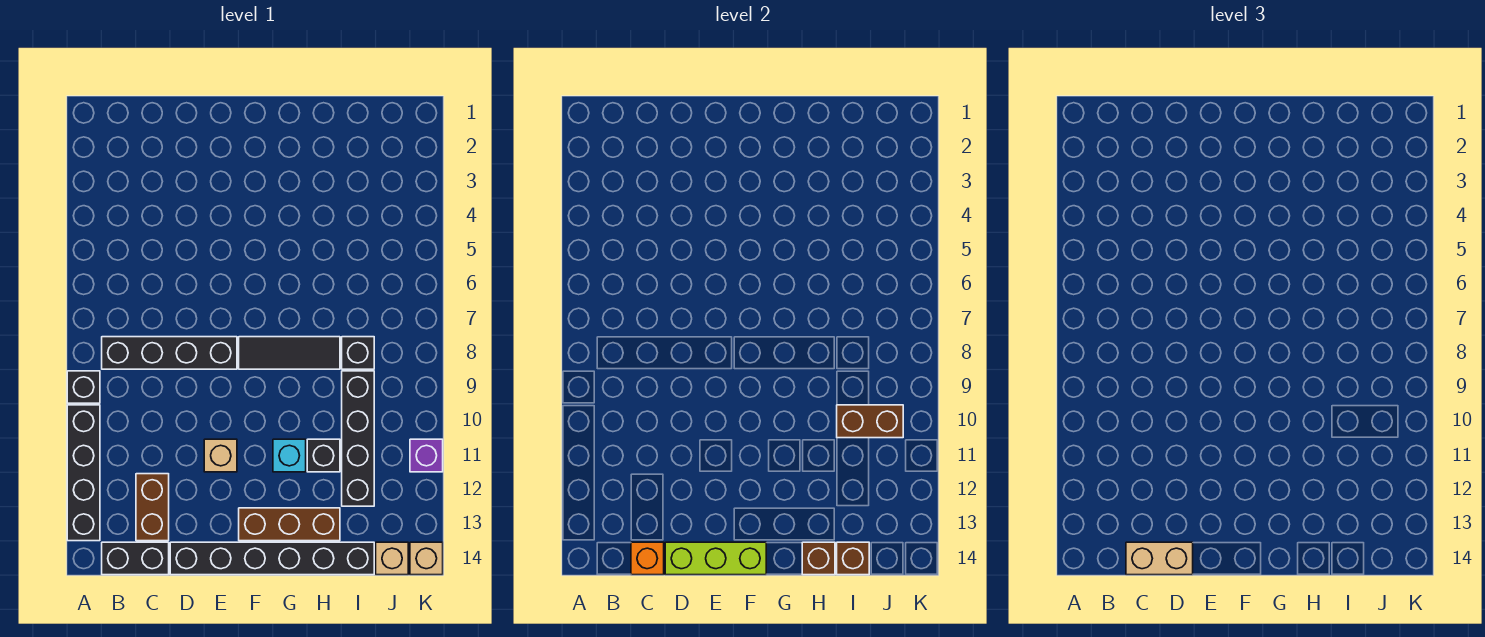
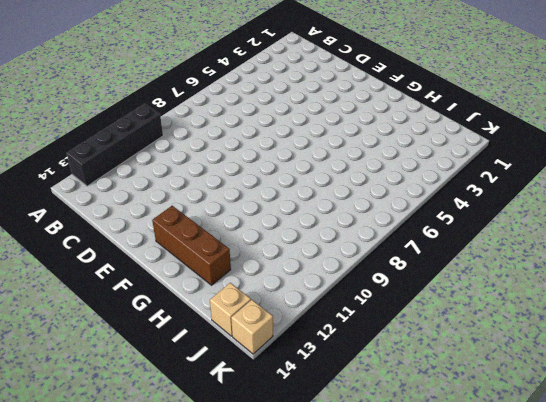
none -> black brick A9 level 1
none -> black brick B8:E8 level 1
none -> black brick B14:C14 level 1

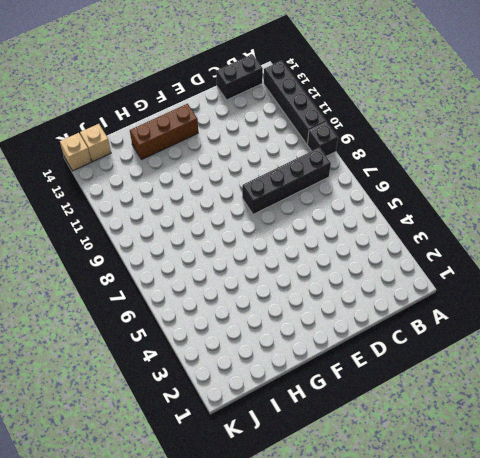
none -> brown brick C12:C13 level 1
none -> black brick D14:I14 level 1
none -> tan brick E11 level 1

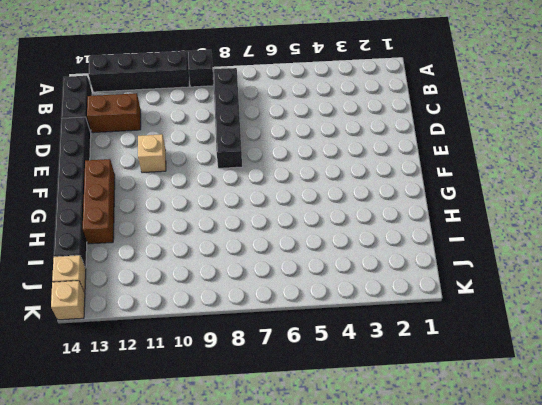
none -> black tile F8:H8 level 1
none -> cyan brick G11 level 1
none -> black brick H11 level 1

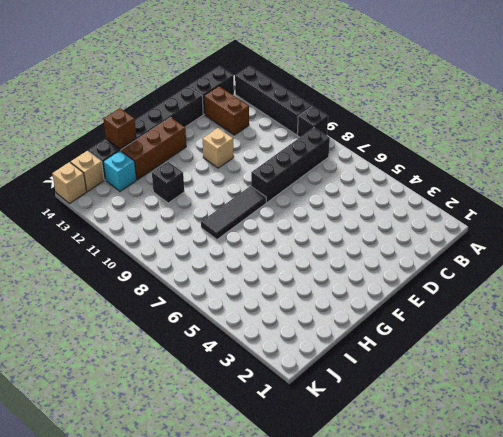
cyan brick I13 level 1 -> cyan brick G11 level 1
none -> black brick I8 level 1
none -> black brick I9:I12 level 1
none -> purple brick K11 level 1

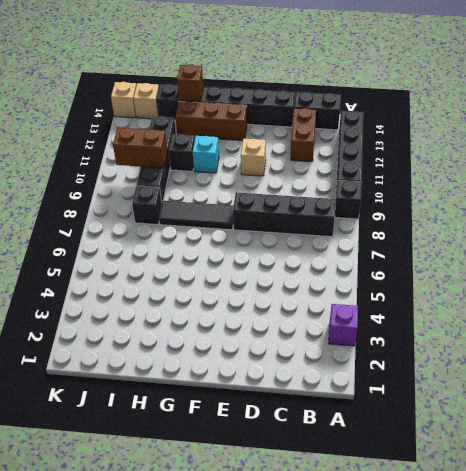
purple brick A3 level 1 -> purple brick K11 level 1
none -> orange brick C14 level 2
none -> lime brick D14:F14 level 2
none -> brown brick I14 level 2

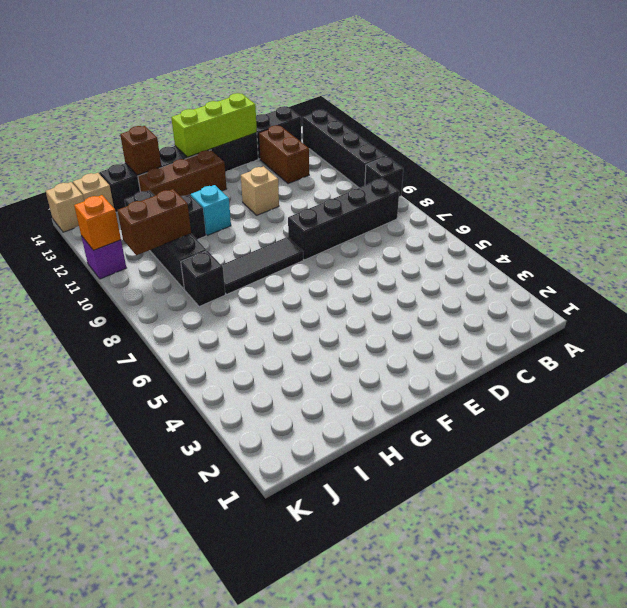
orange brick K11 level 2 -> orange brick C14 level 2
none -> brown brick I14 level 2
none -> tan brick C14:D14 level 3

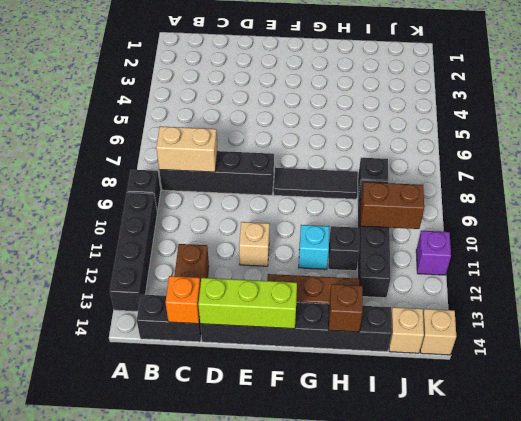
tan brick B8:C8 level 2 -> tan brick C14:D14 level 3
none -> brown brick I14 level 2

